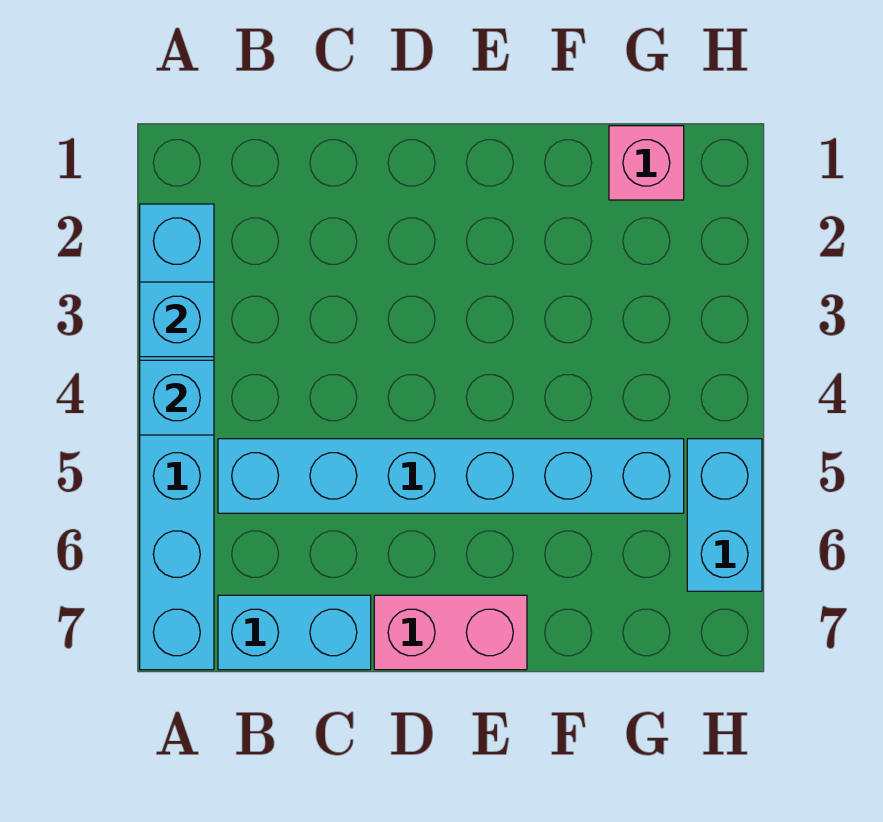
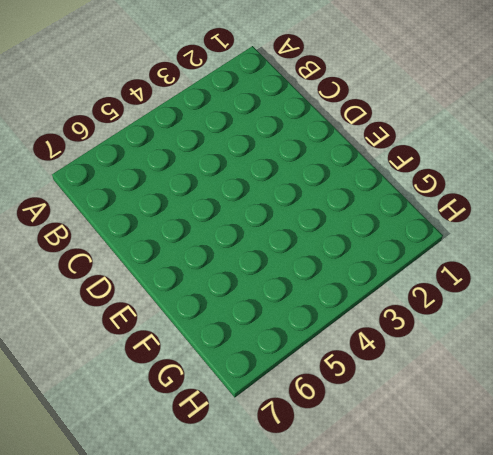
none -> cyan brick A2:A7 level 1
none -> cyan brick B5:G5 level 1

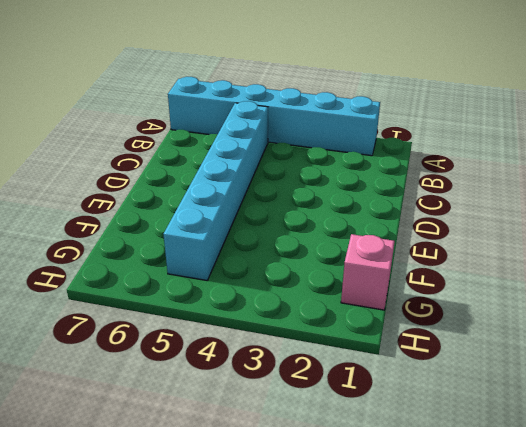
none -> cyan brick B7:C7 level 1
none -> pink brick D7:E7 level 1

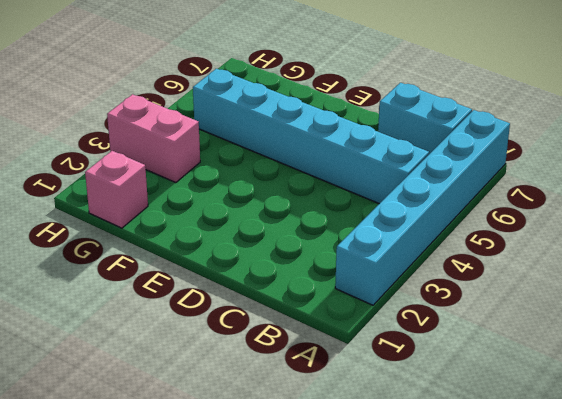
pink brick G3:H3 level 1 -> pink brick D7:E7 level 1
none -> cyan brick H5:H6 level 1
none -> cyan brick A3 level 2

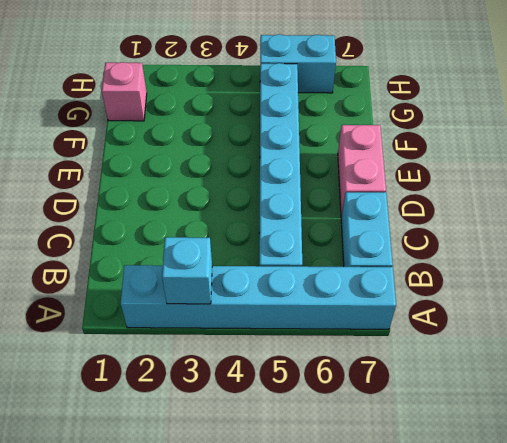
none -> cyan brick A4 level 2

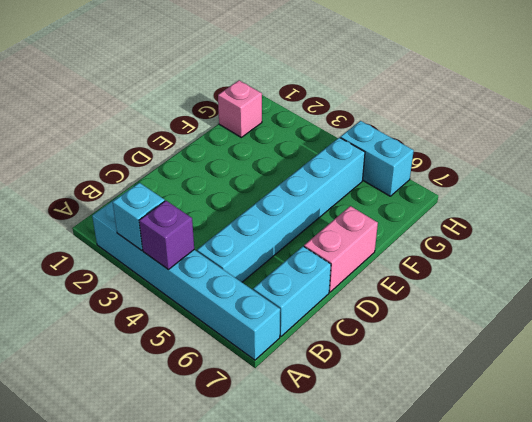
purple brick A4 level 2 -> cyan brick A4 level 2

